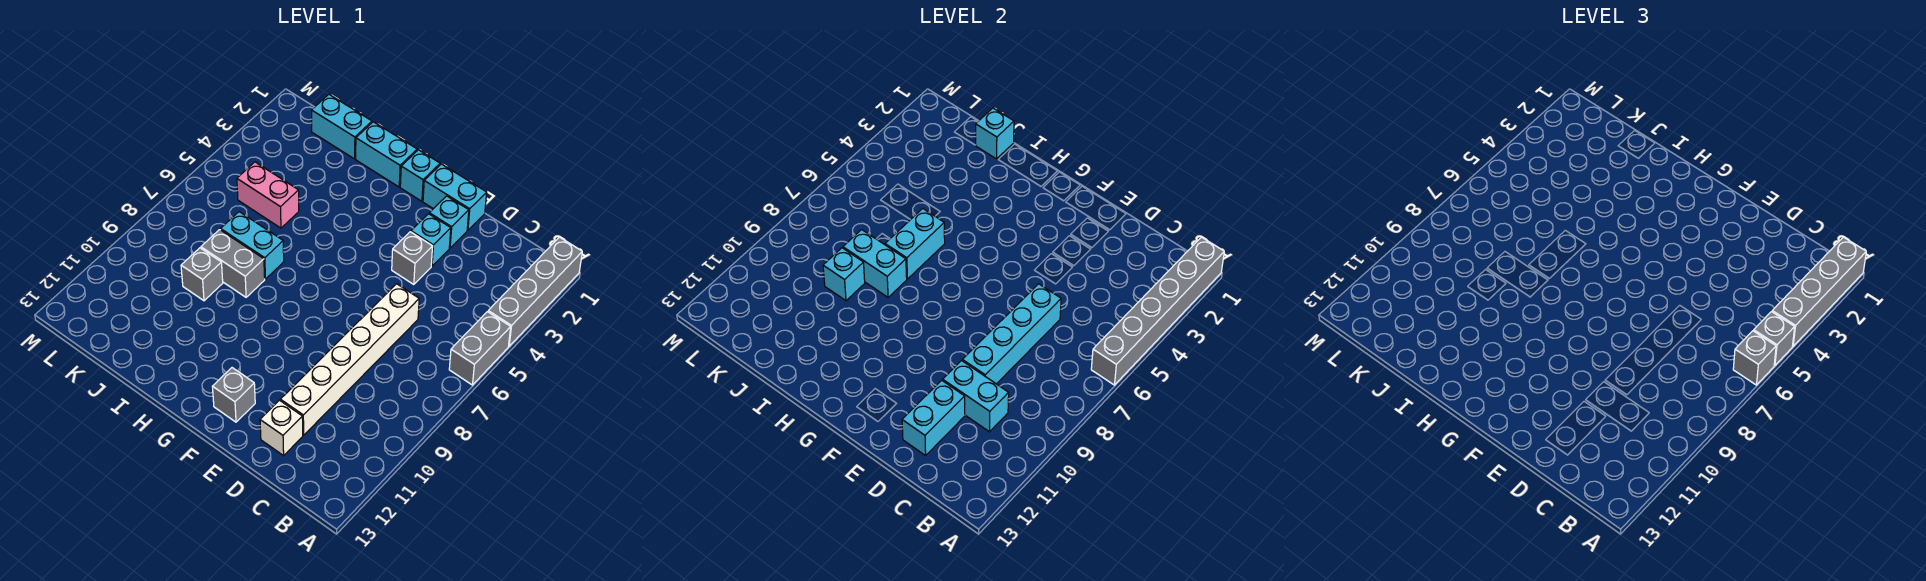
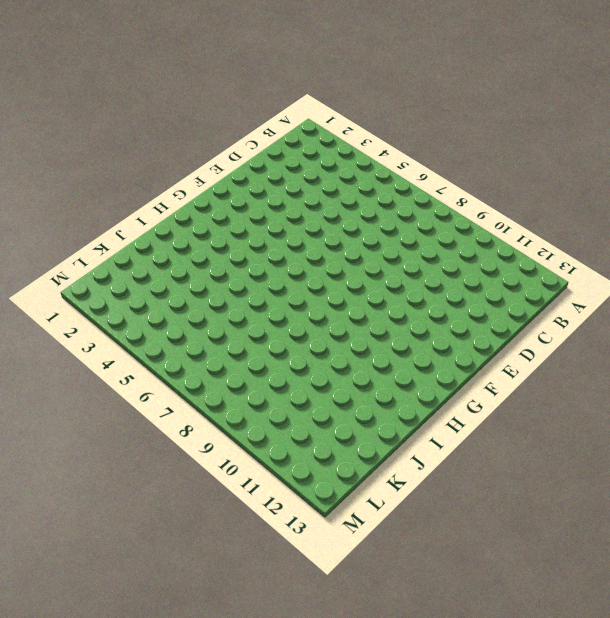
none -> grey brick A1:A4 level 1
none -> grey brick A5:A6 level 1
none -> white brick D6:D11 level 1

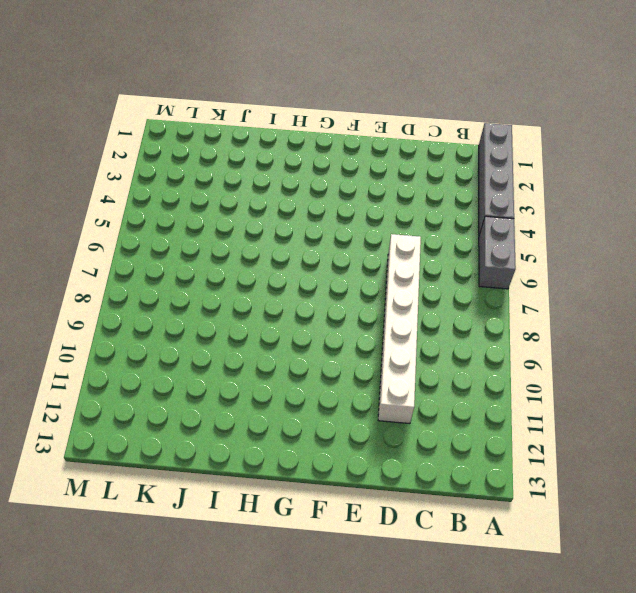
none -> white brick D12 level 1
none -> cyan brick E1:F1 level 1
none -> cyan brick E2 level 1

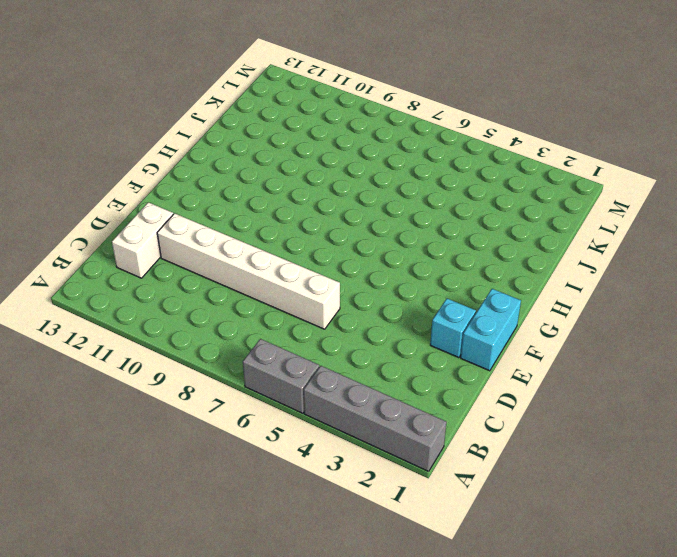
white brick C12:D12 level 1 -> white brick D12 level 1
none -> cyan brick E3 level 1
none -> grey brick E4 level 1
none -> grey brick F12 level 1

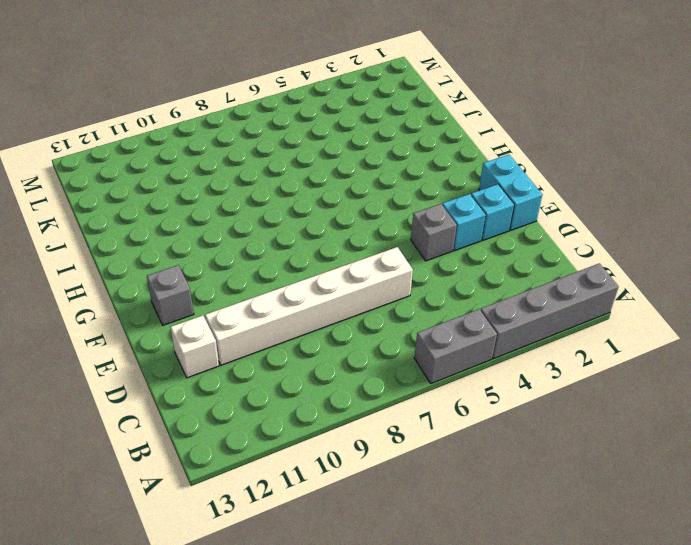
none -> cyan brick G1 level 1
none -> cyan brick H1:I1 level 1
none -> cyan brick I7:J7 level 1

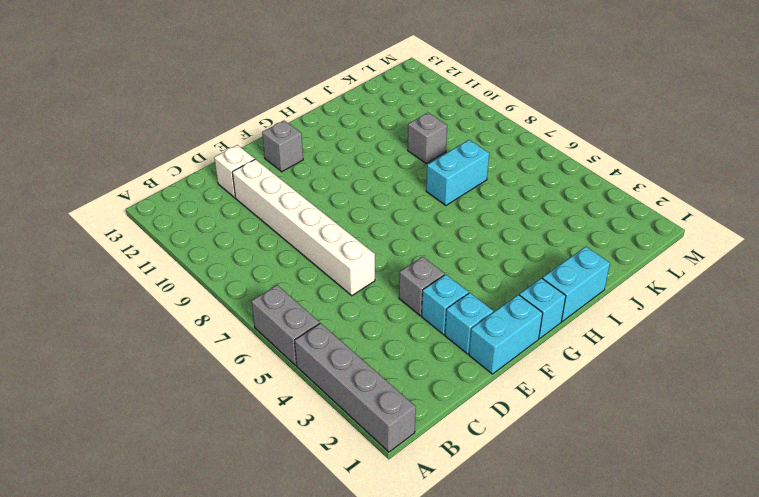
none -> grey brick I8:J8 level 1
none -> cyan brick J1:K1 level 1
none -> pink brick J5:K5 level 1

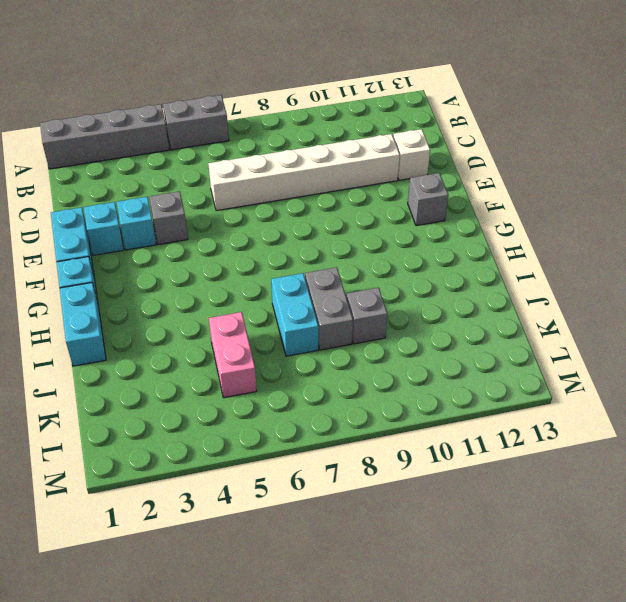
none -> cyan brick J1:K1 level 1
none -> grey brick A1:A6 level 2
none -> cyan brick C10:D10 level 2

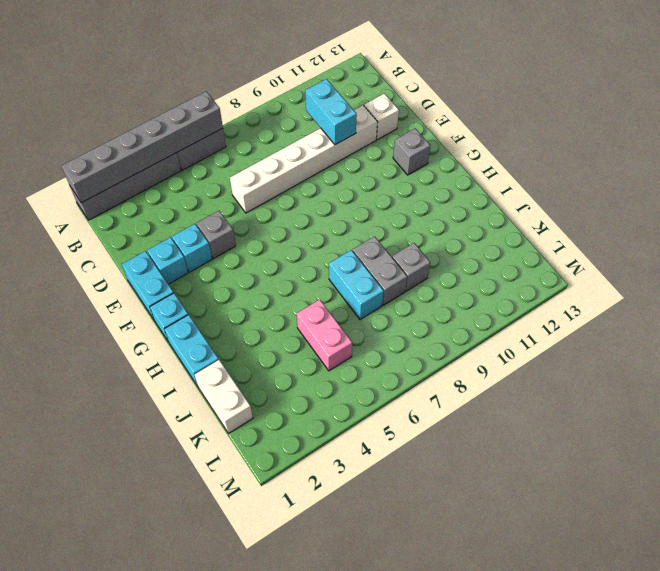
white brick J1:K1 level 1 -> cyan brick J1:K1 level 1
none -> cyan brick D6:D9 level 2
none -> cyan brick D11:D12 level 2
none -> cyan brick I6:I7 level 2

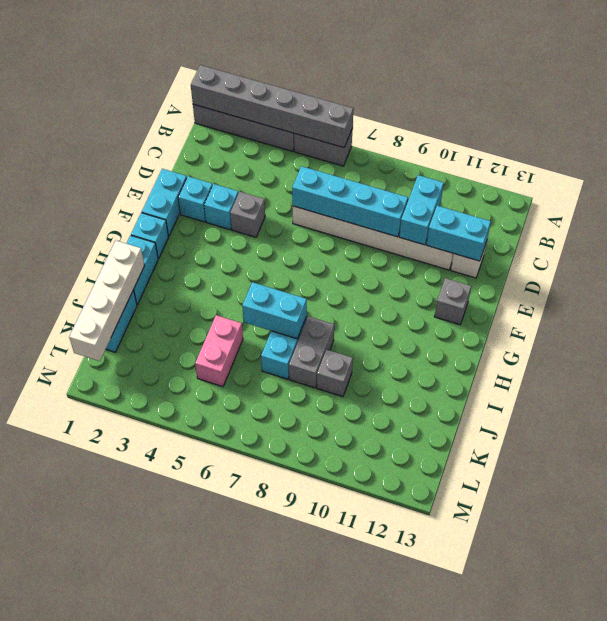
white brick I1:L1 level 2 -> cyan brick J1 level 2
none -> cyan brick I8:J8 level 2
none -> cyan brick J9 level 2
none -> grey brick A1:A4 level 3

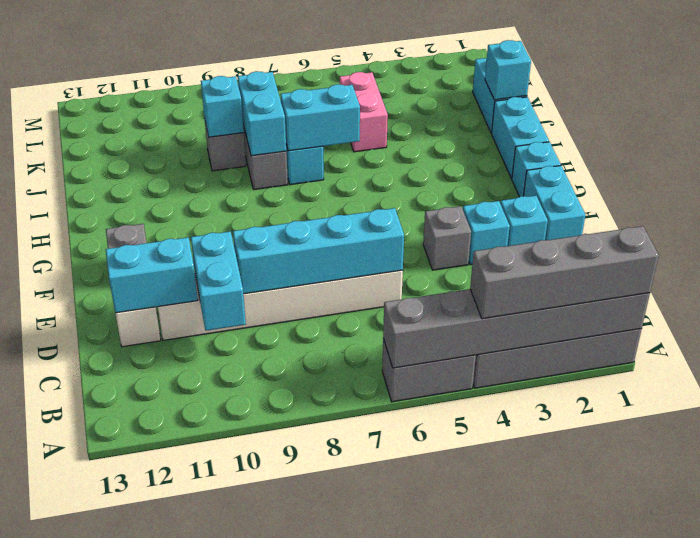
none -> grey brick A5 level 3
none -> grey brick A6 level 3

